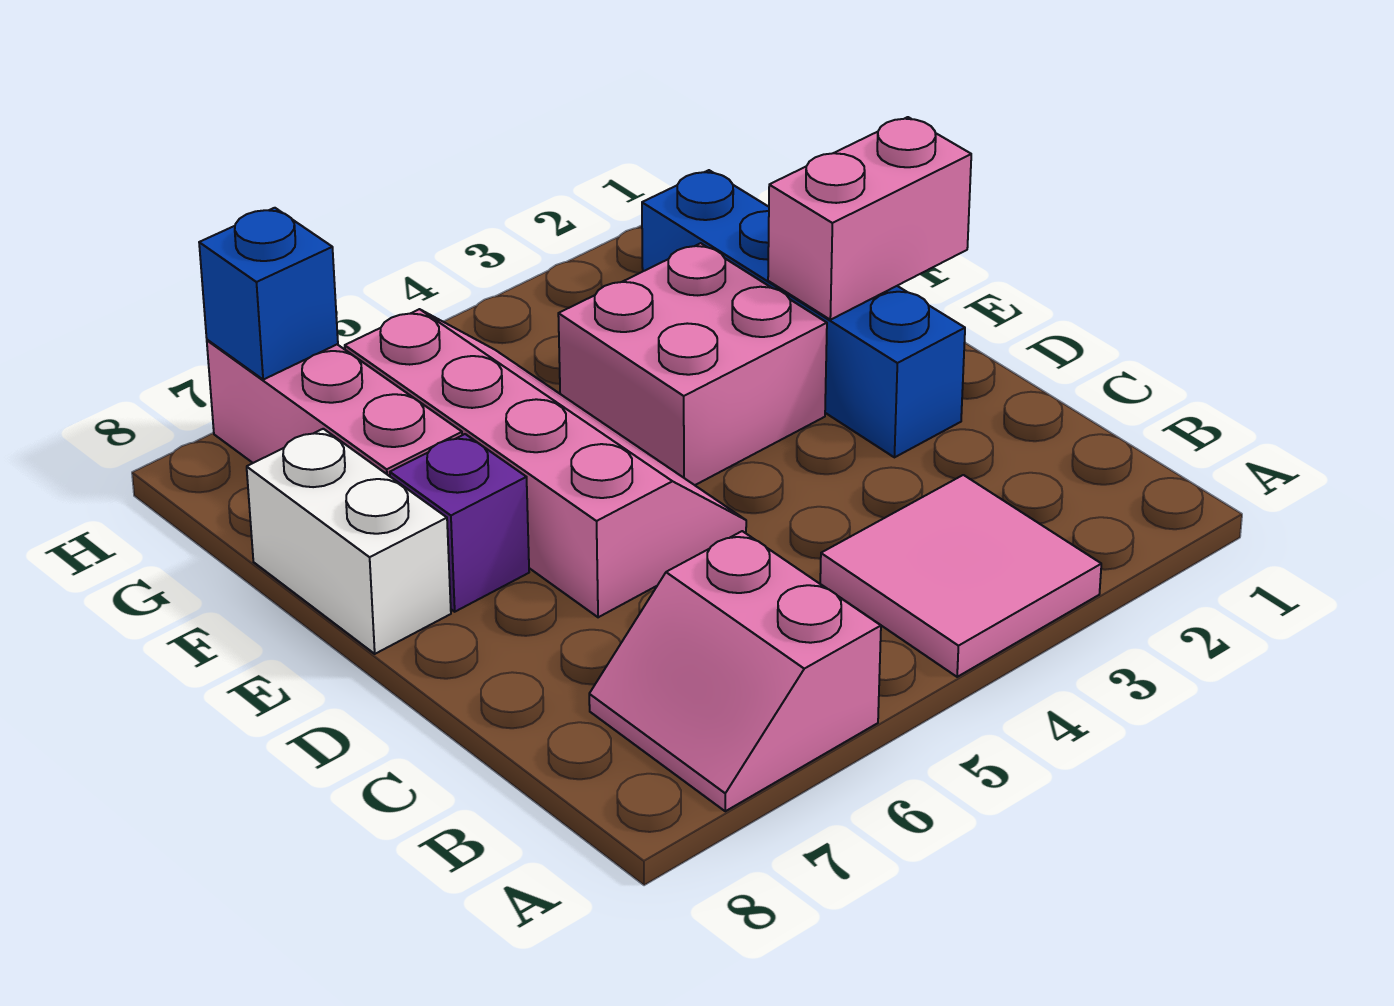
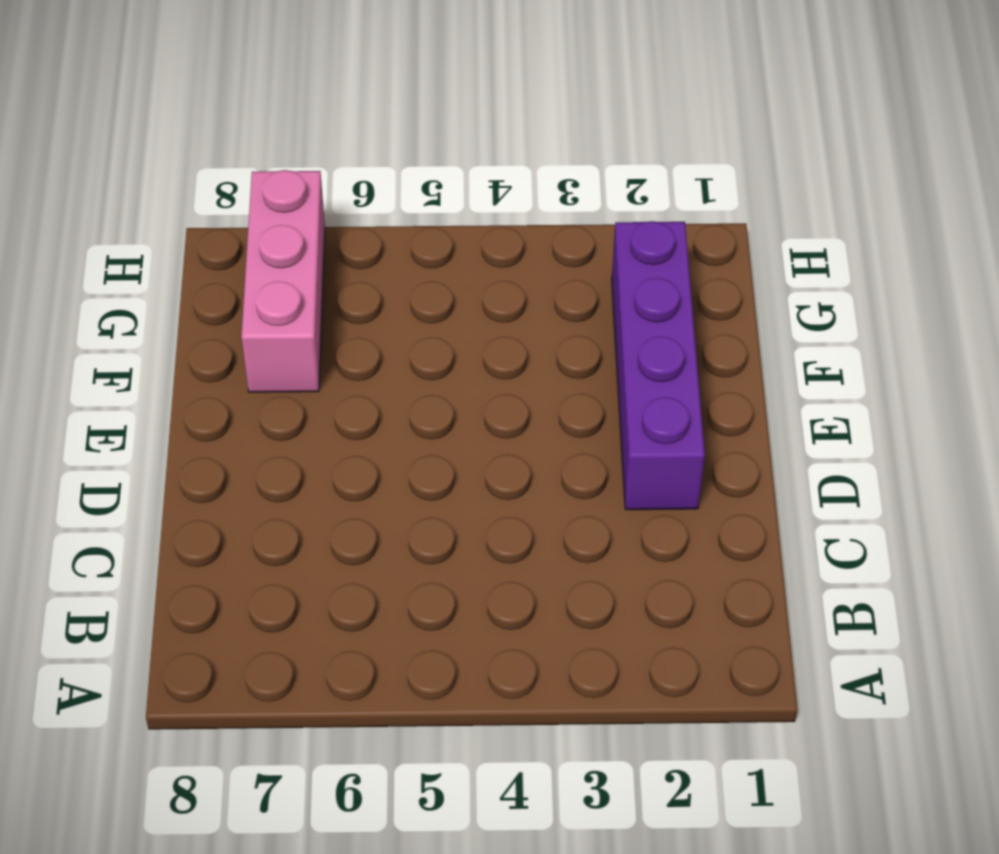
purple brick D2:G2 level 1 -> blue brick D2:G2 level 1
none -> pink tile A3:B4 level 1
none -> pink slope A6:B7 level 1 top 6

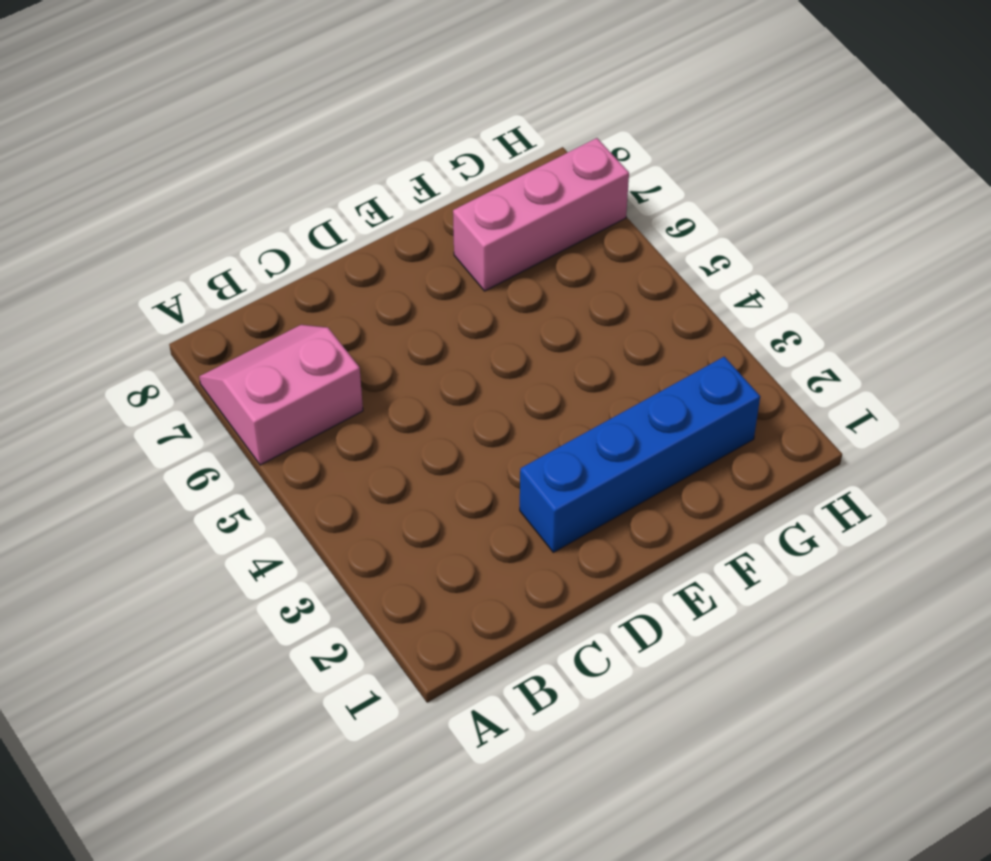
none -> pink tile A3:B4 level 1
none -> pink slope D5:G6 level 1 top 6

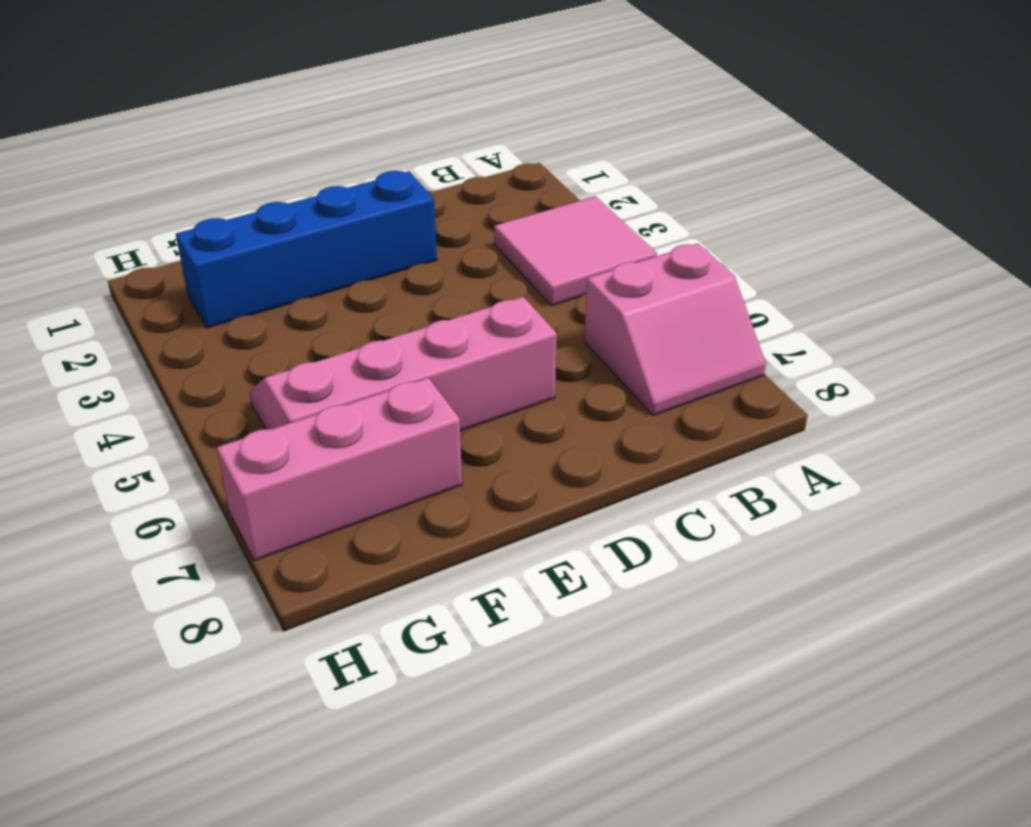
none -> pink brick E3:F4 level 1
none -> purple brick E7 level 1

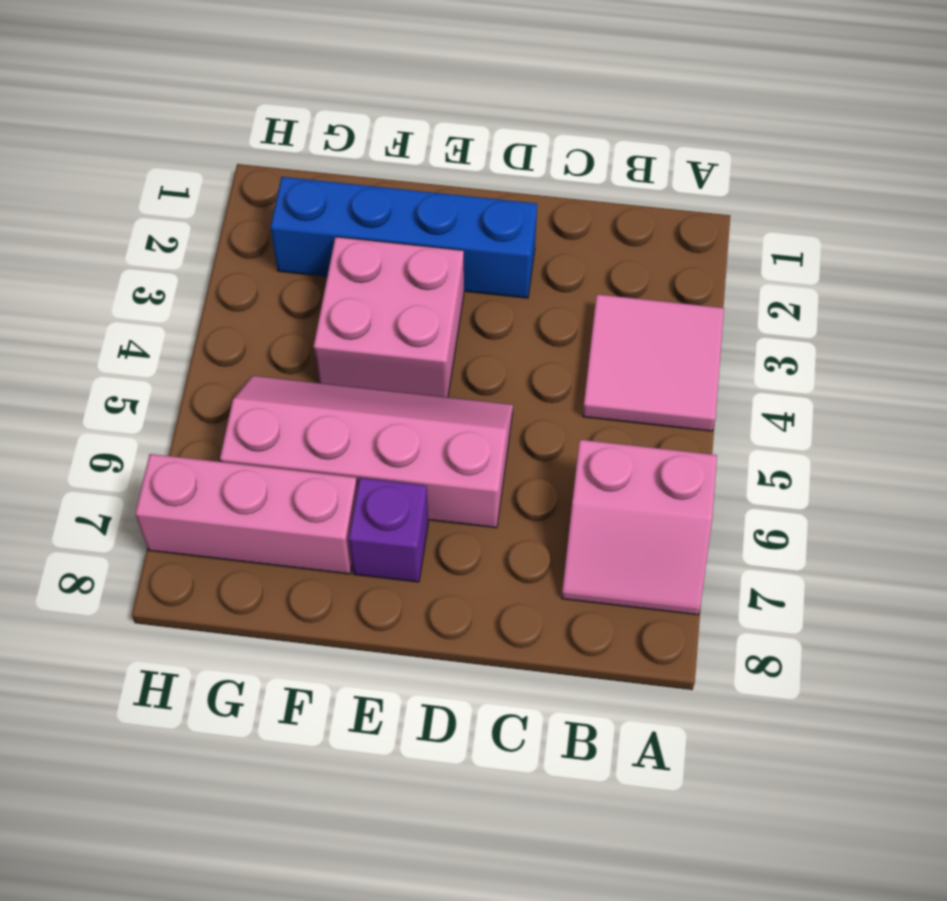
none -> white brick E8:F8 level 1
none -> pink brick E1:E2 level 2

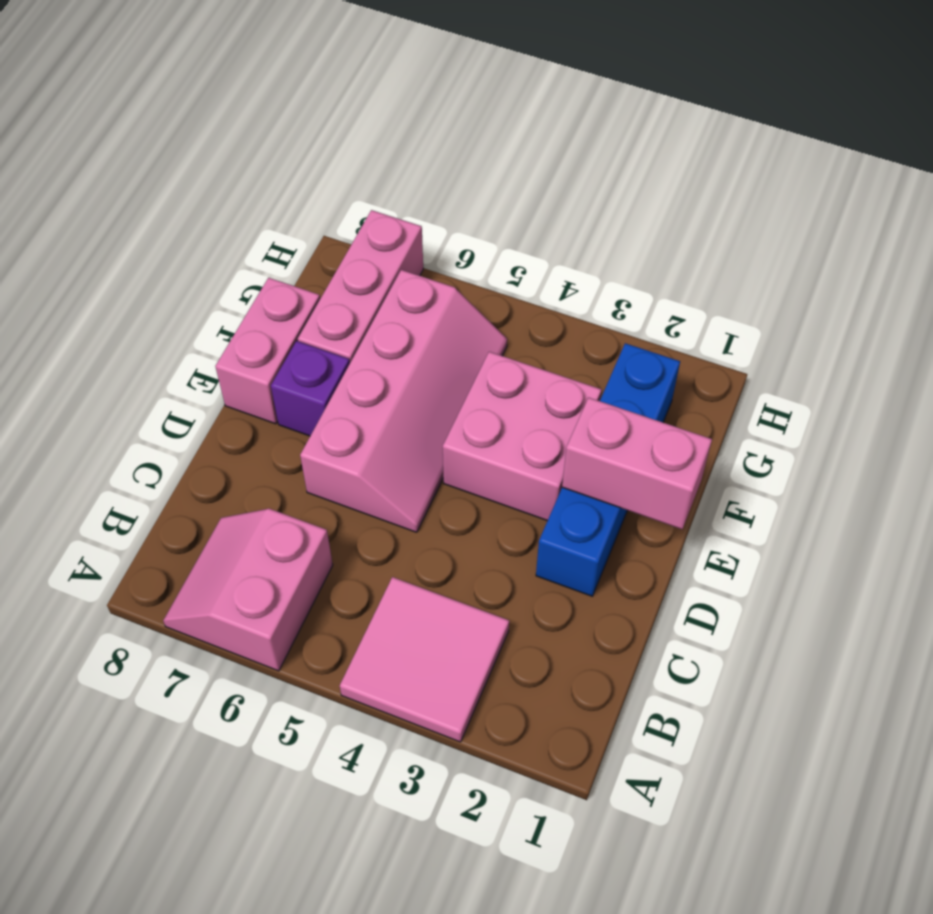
pink brick E8:F8 level 1 -> white brick E8:F8 level 1
none -> blue brick H7 level 2

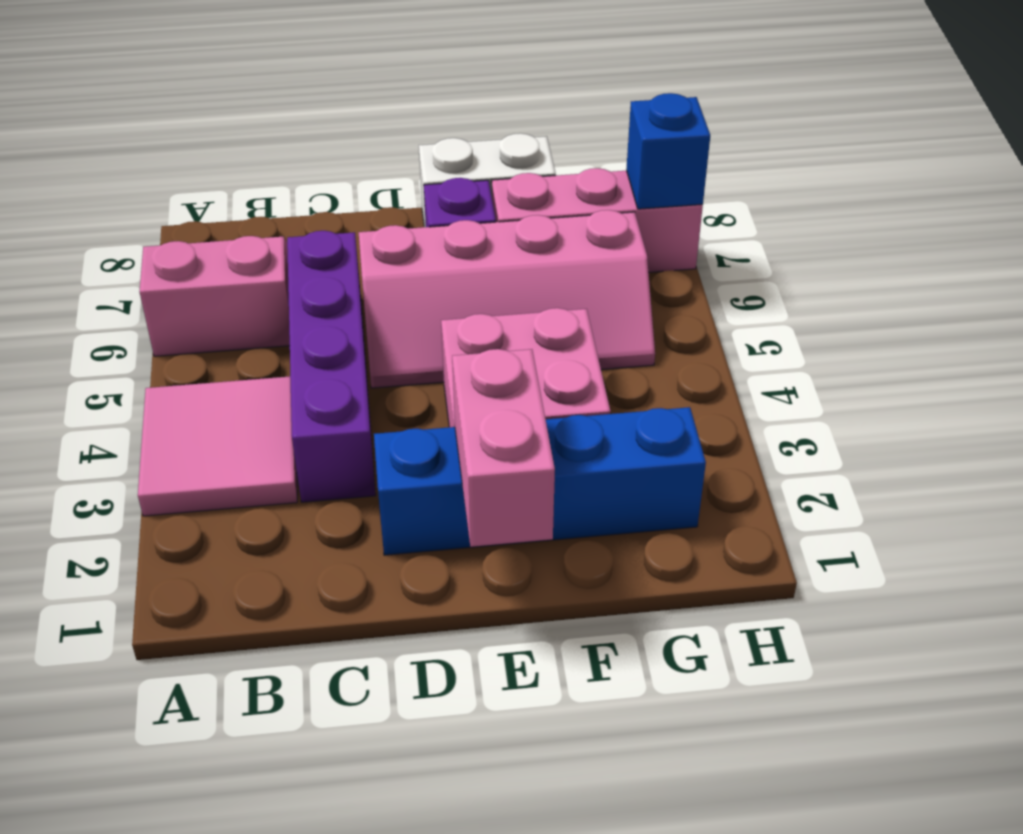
purple brick C3:C6 level 1 -> none

